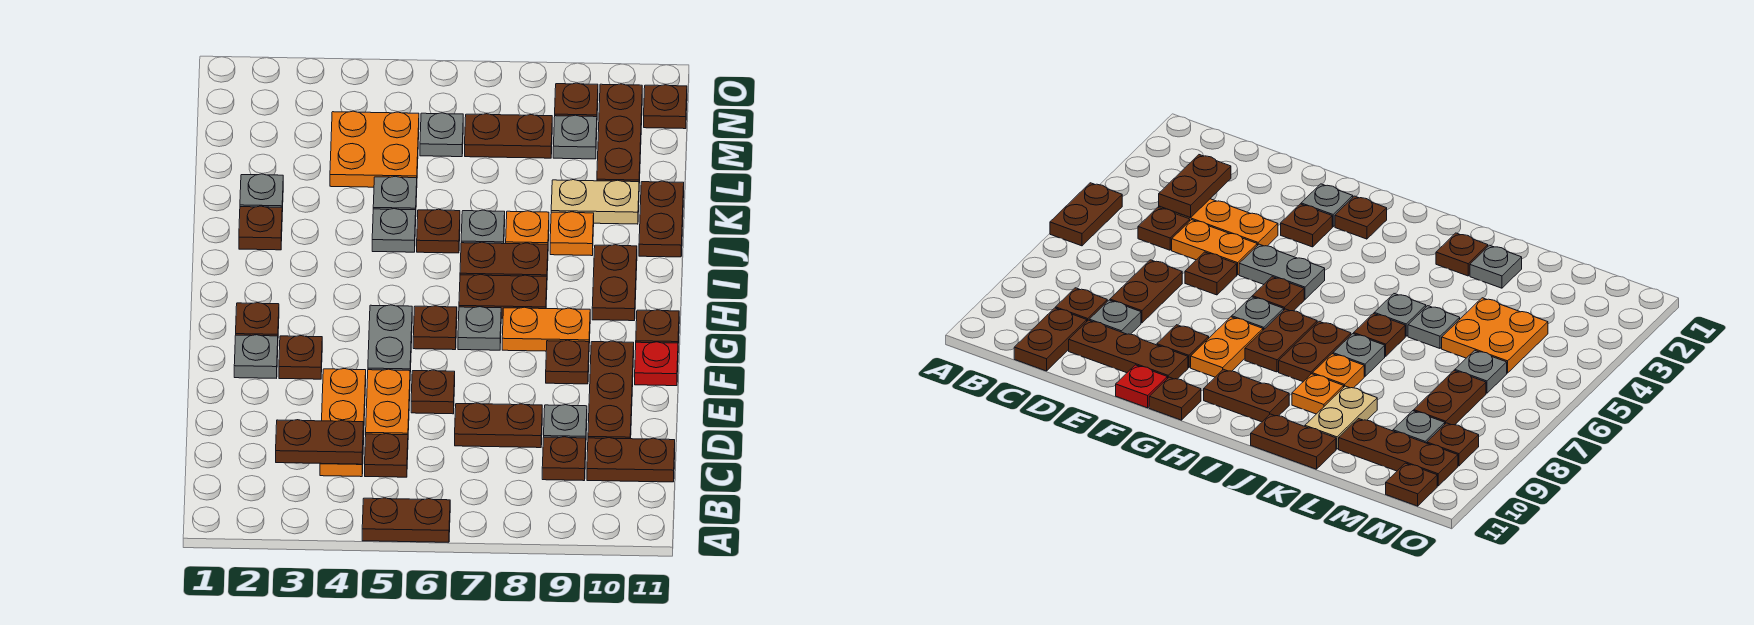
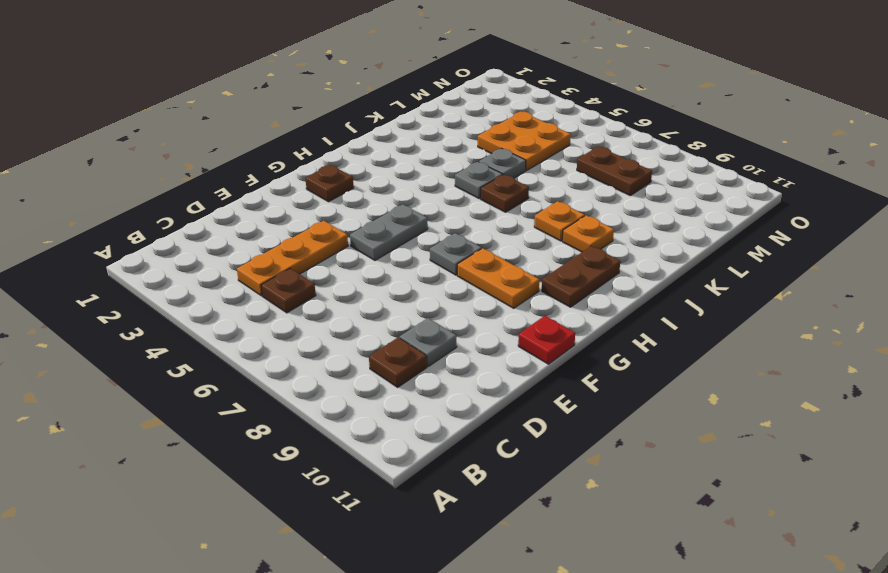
none -> brown plate A5:A6 level 1
none -> brown plate C10:C11 level 1
none -> orange plate D5:E5 level 1
none -> brown plate D7:D8 level 1

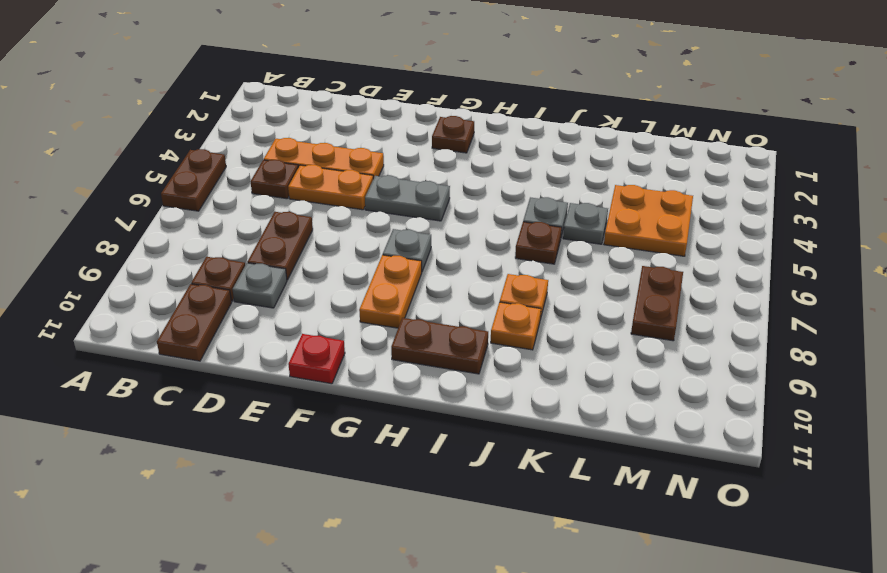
none -> brown plate D10:F10 level 1
none -> brown plate E6 level 1
none -> grey plate F2 level 1
none -> brown plate F3 level 1

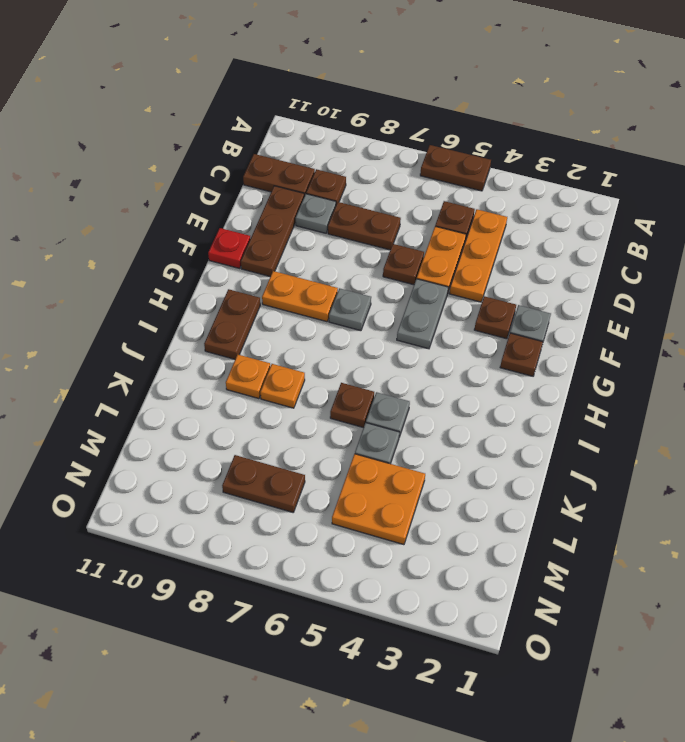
none -> brown plate F9 level 1
none -> brown plate G6 level 1
none -> brown plate G11 level 1
none -> brown plate H7:H8 level 1

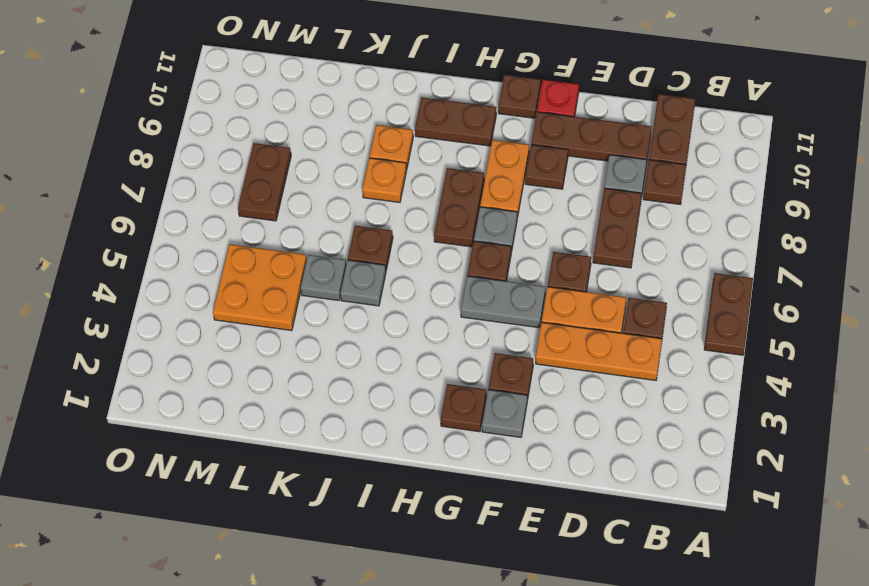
none -> brown plate I7:I8 level 1
none -> brown plate J2 level 1
none -> grey plate J7 level 1
none -> brown plate J11:K11 level 1

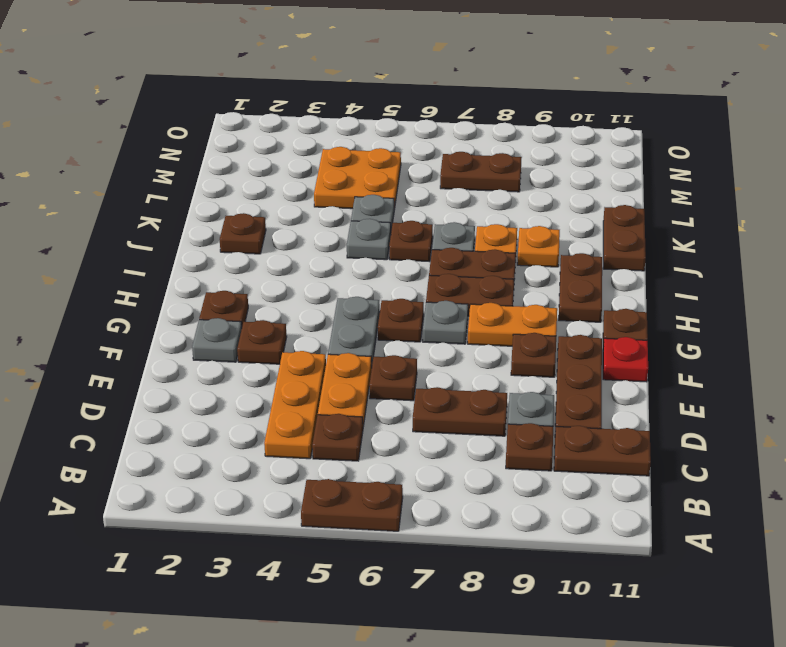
none -> grey plate K2 level 1
none -> tan plate K9:K10 level 1
none -> brown plate L10:N10 level 1
none -> grey plate M6 level 1

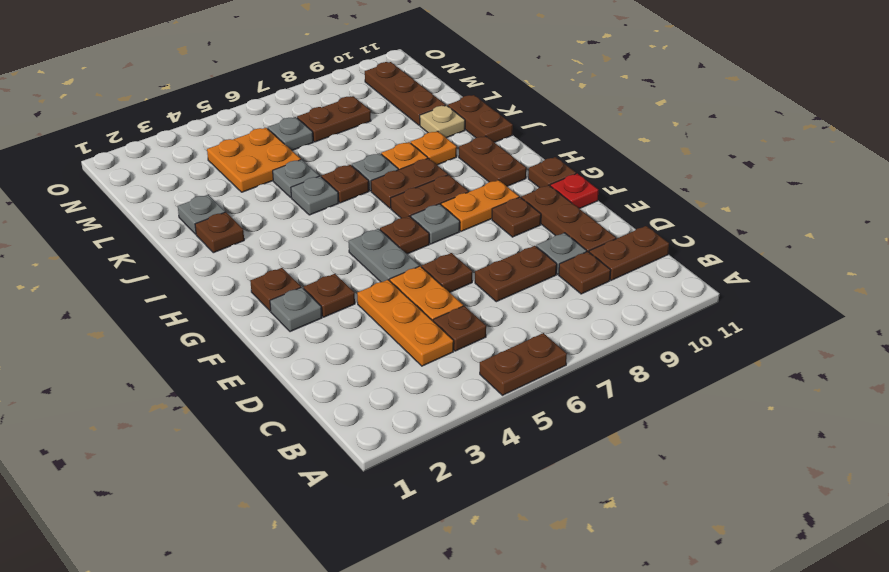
tan plate K10 level 1 -> tan plate K9:K10 level 1
none -> grey plate M9 level 1
none -> brown plate N9 level 1
none -> brown plate N11 level 1
none -> brown plate C3:C4 level 2

